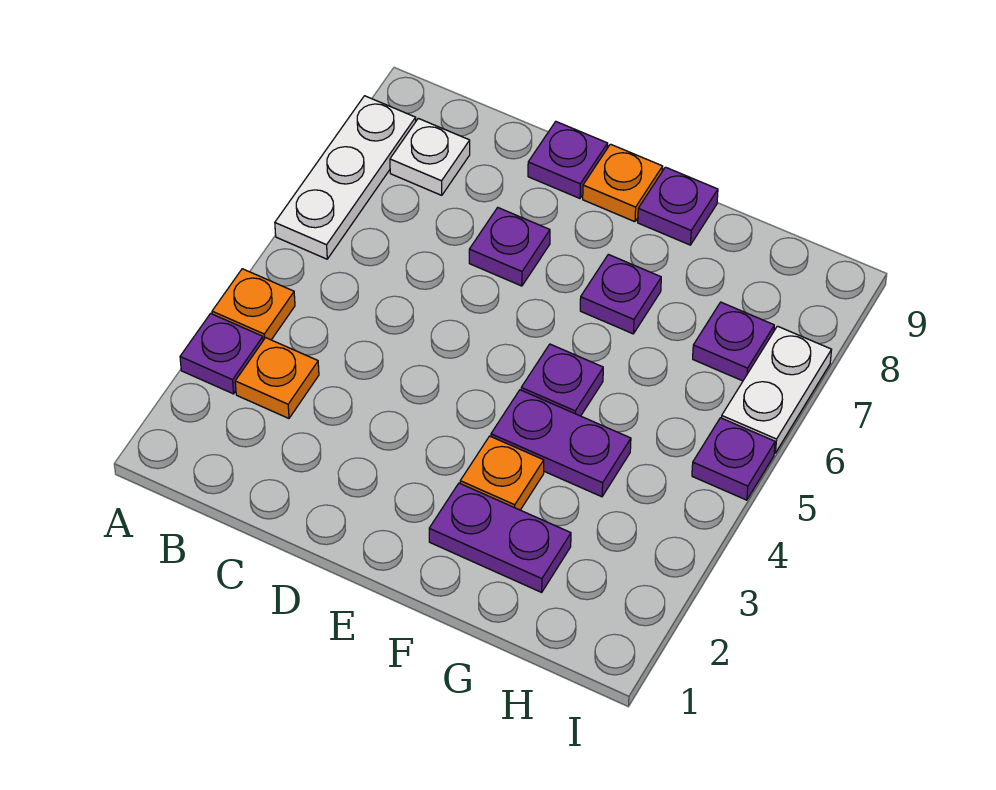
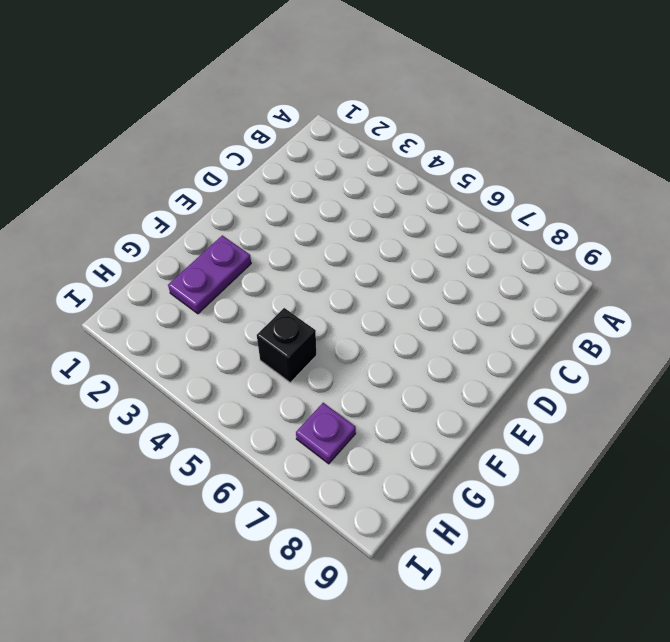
black brick G5 level 1 -> none
none -> purple plate A3 level 1
none -> orange plate A4 level 1
none -> white plate A6:A8 level 1

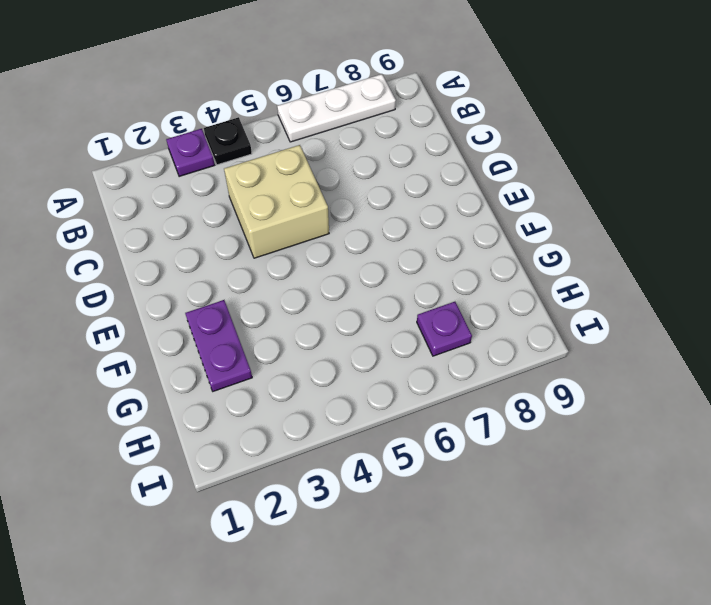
black plate A4 level 1 -> orange plate A4 level 1
tan brick C4:D5 level 1 -> none
none -> orange plate B3 level 1
none -> white plate B8 level 1
none -> purple plate D7 level 1

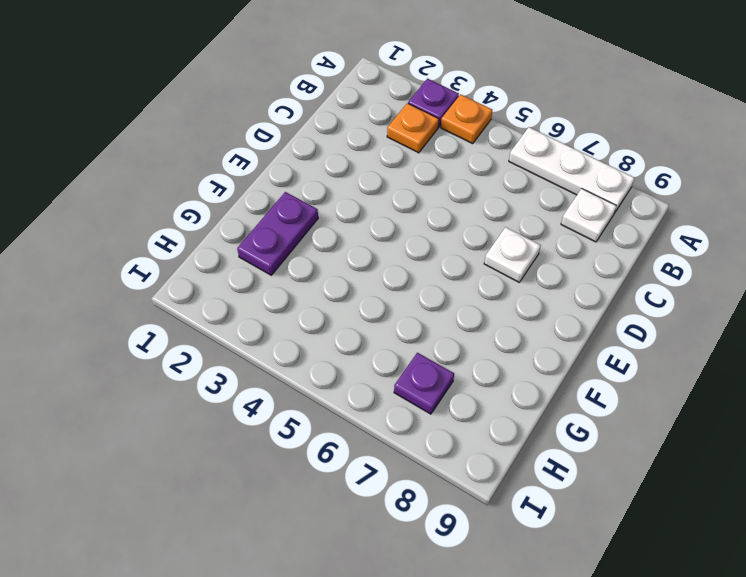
white plate D7 level 1 -> purple plate D7 level 1
none -> purple plate D9 level 1
none -> orange plate E9 level 1
none -> orange plate F3 level 1

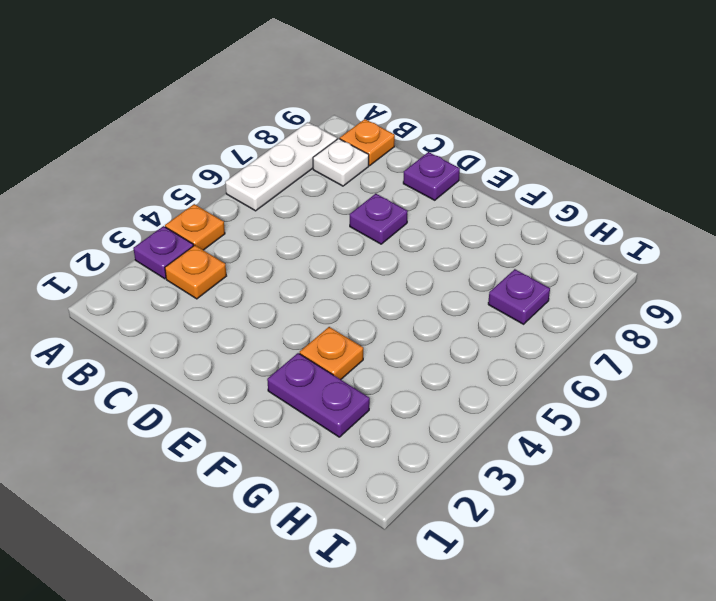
orange plate B9 level 1 -> orange plate E9 level 1
none -> purple plate F4:G4 level 1
none -> purple plate F5 level 1
none -> purple plate F7 level 1

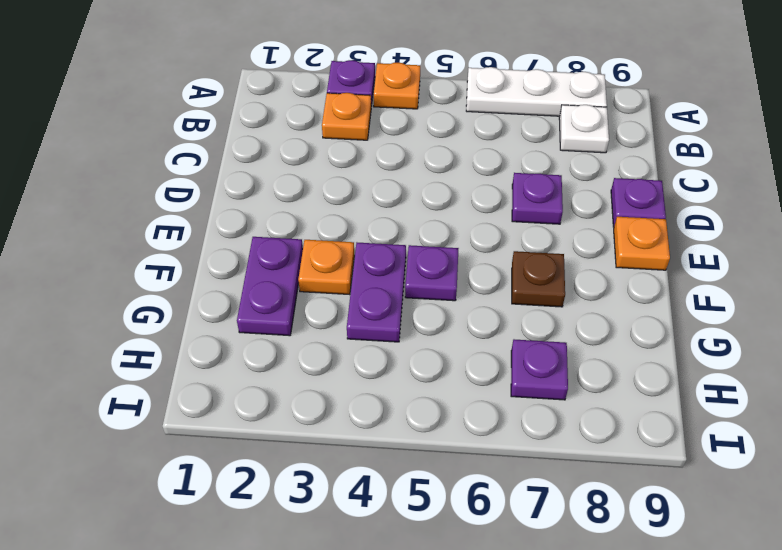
brown plate F7 level 1 -> purple plate F7 level 1
none -> purple plate F9 level 1
none -> purple plate I5 level 1
none -> white plate I6:I7 level 1

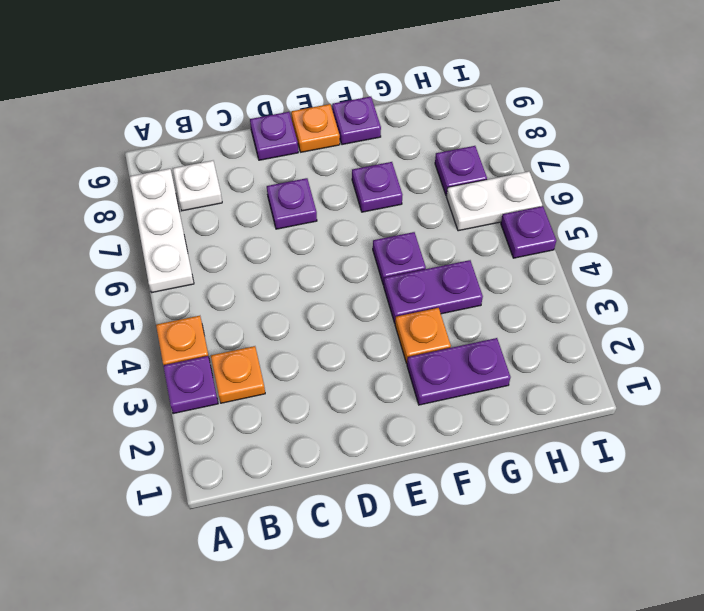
white plate H6:I6 level 1 -> white plate I6:I7 level 1

